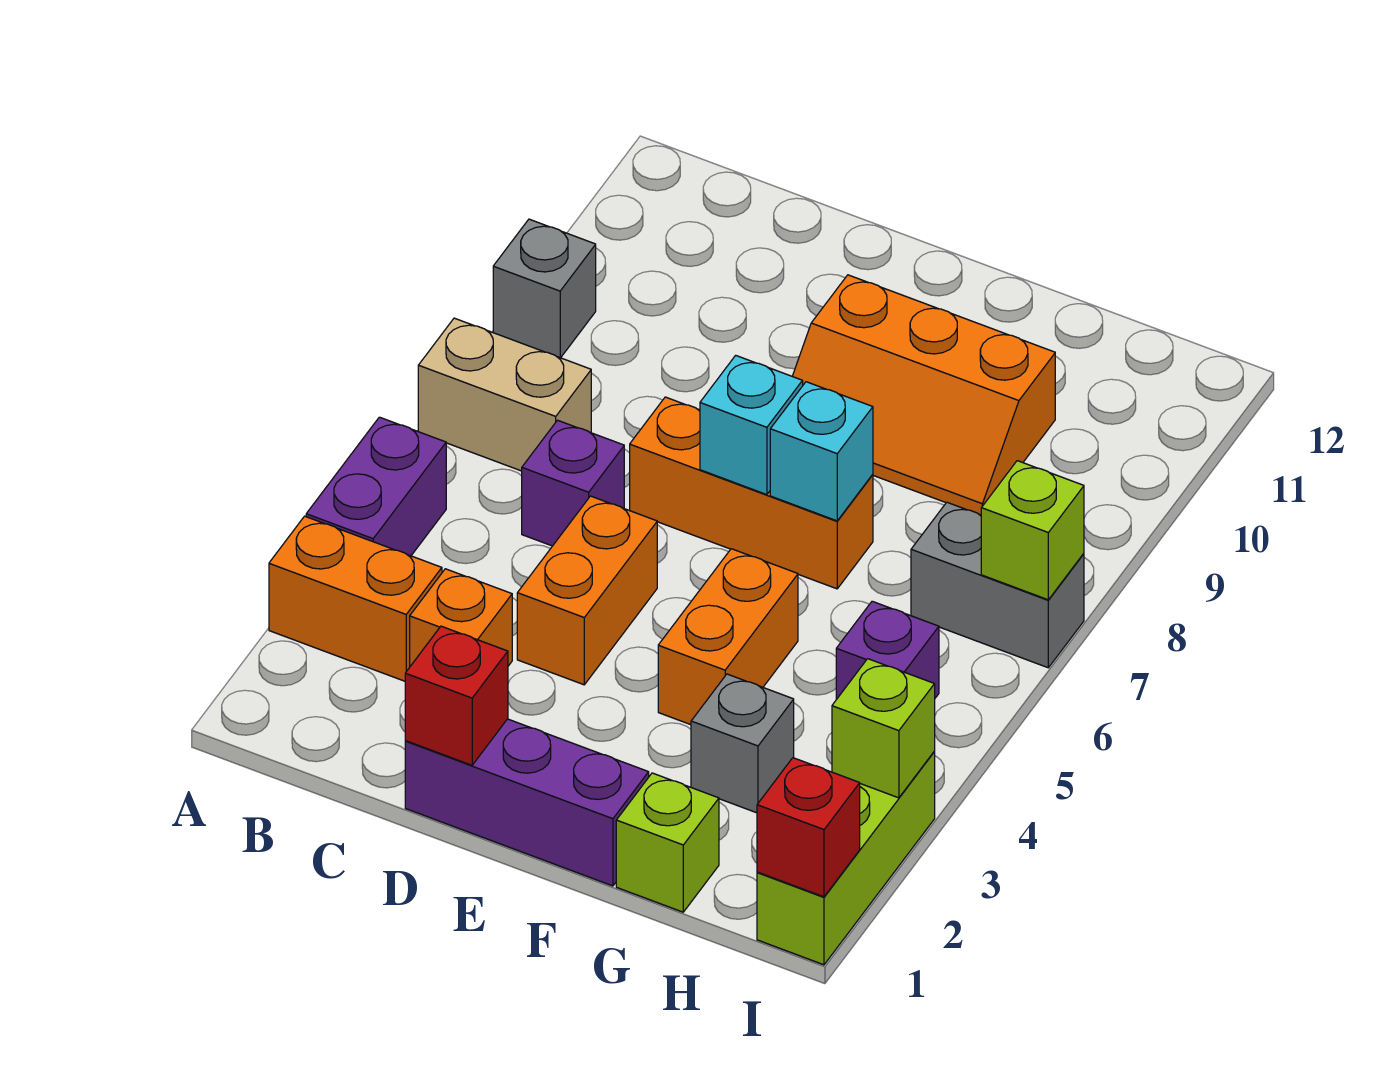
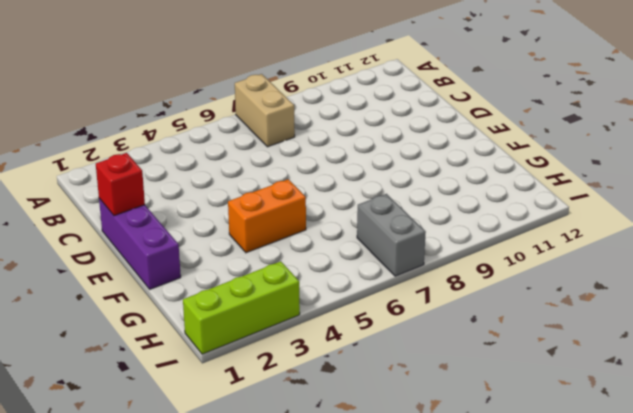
none -> orange brick A3:B3 level 1
none -> purple brick A4:A5 level 1
none -> grey brick A9 level 1

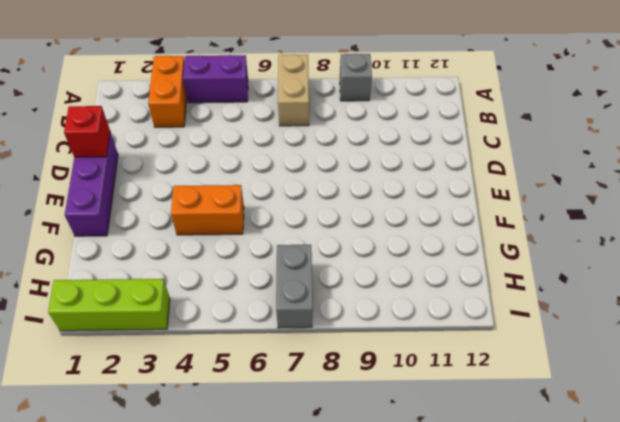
none -> orange brick C3 level 1
none -> purple brick C6 level 1
none -> orange brick D4:D5 level 1

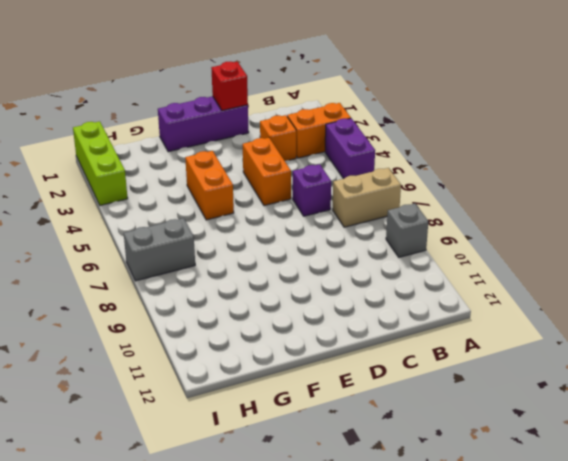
none -> orange brick D7:F7 level 1
none -> orange slope E9:G10 level 1 top 10
none -> lime brick G1 level 1

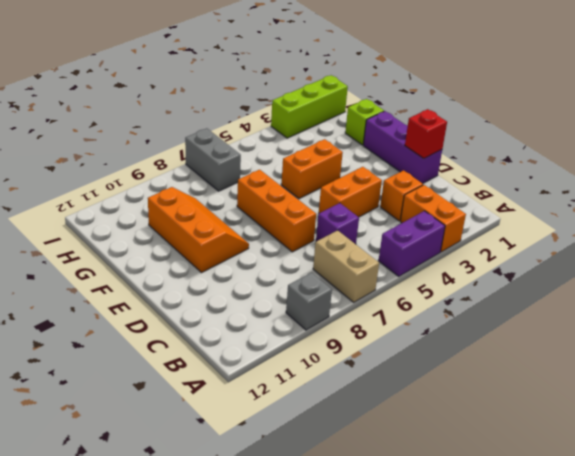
none -> grey brick G3 level 1
none -> purple brick H5 level 1
none -> cyan brick E7 level 2

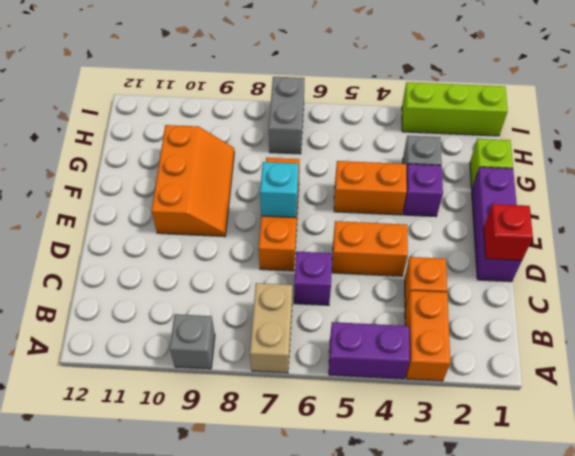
purple brick F3 level 1 -> purple brick H5 level 1
none -> cyan brick F7 level 2
none -> red brick I1 level 2
none -> lime brick I3 level 2

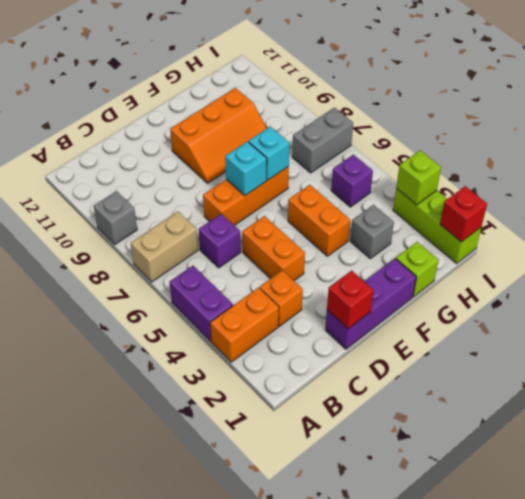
none -> lime brick I7 level 2

